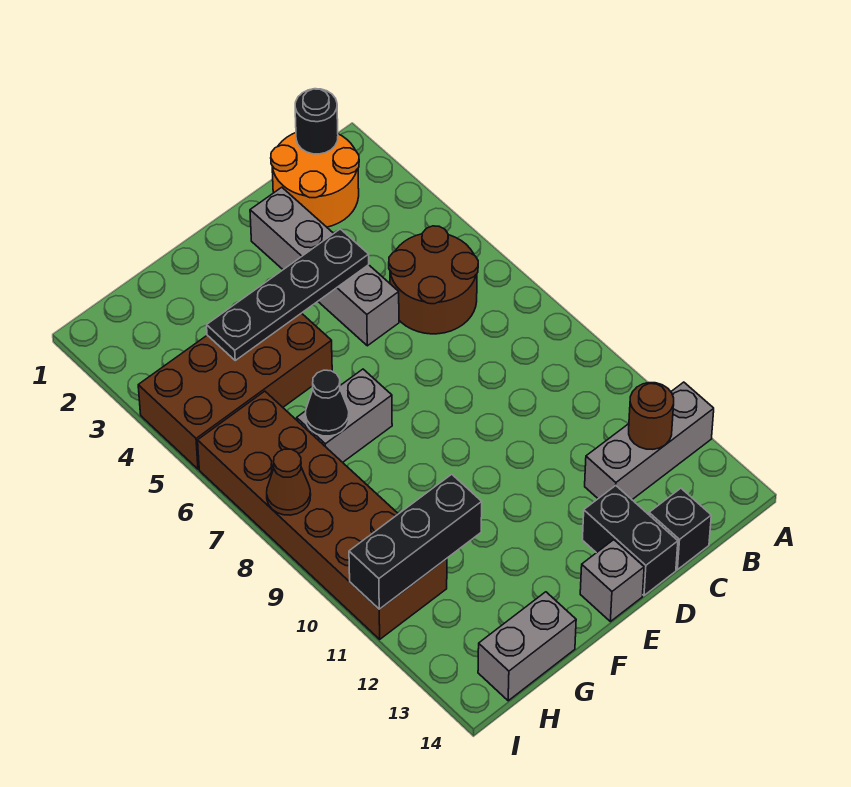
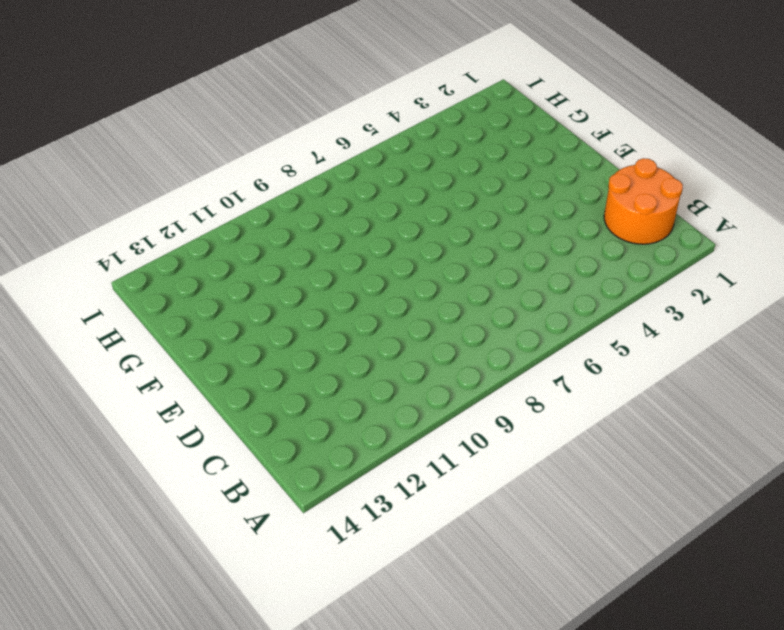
none -> grey brick A12:C12 level 1
none -> brown round brick B5:C6 level 1
none -> black brick C14 level 1

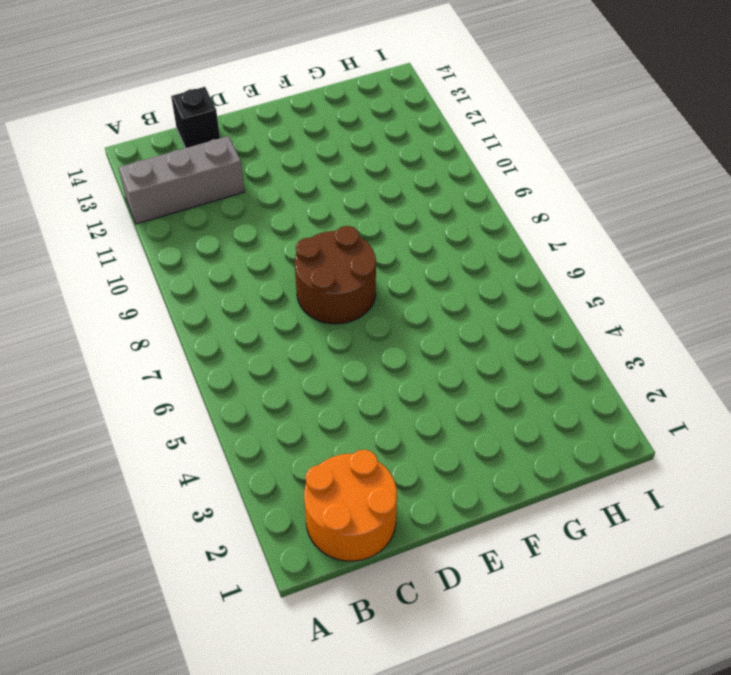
brown round brick D7:E8 level 1 -> brown round brick B5:C6 level 1
none -> grey brick D2:D5 level 1
none -> black brick D13:D14 level 1
none -> grey brick E14 level 1

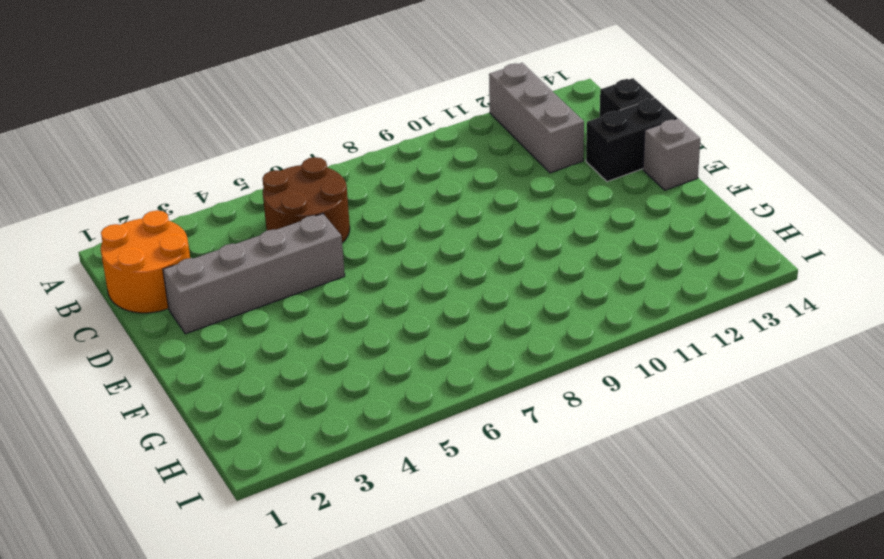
none -> brown brick F4:I5 level 1
none -> grey brick F7:G7 level 1
none -> grey brick G14:H14 level 1

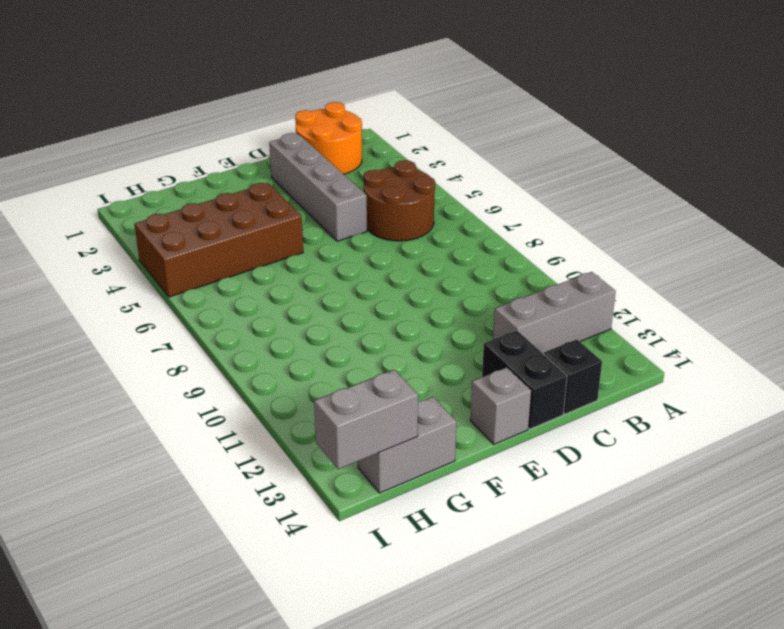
grey brick H14:I14 level 2 -> grey brick F7:G7 level 1
none -> brown brick H6:I11 level 1
none -> black round brick B1 level 2
none -> brown round brick B12 level 2

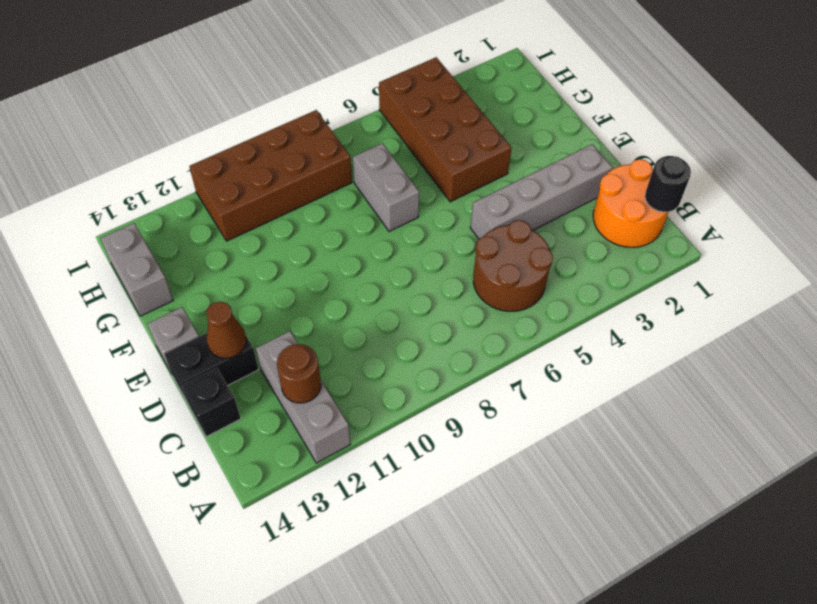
brown cone D13 level 2 -> brown cone I8 level 2
brown brick H8:I11 level 1 -> brown brick H6:I11 level 1
none -> black plate D4:G4 level 2
none -> black cone G7 level 2
none -> black brick G11:I11 level 2

